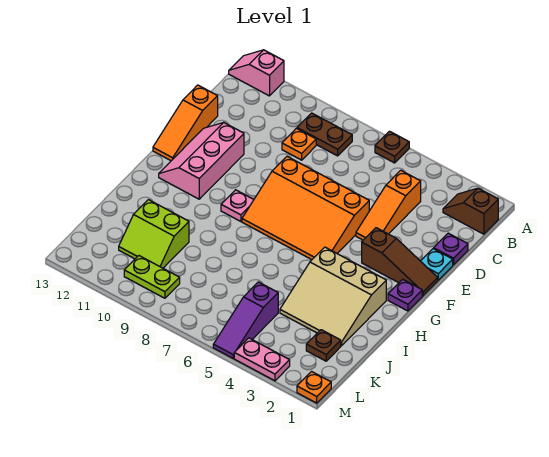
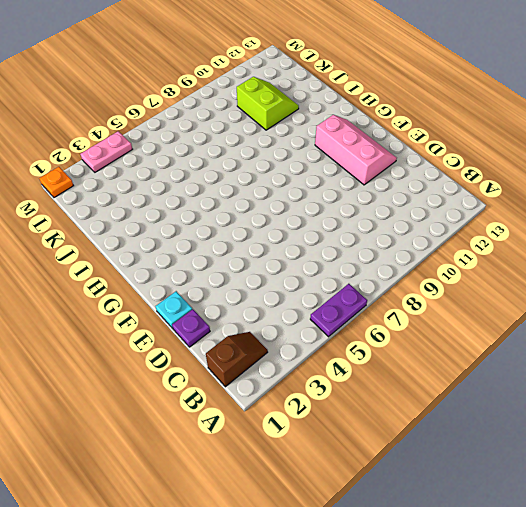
purple plate A5:A6 level 1 -> brown plate A6 level 1
lime slope J10:K11 level 1 top 10 -> lime slope J10:K11 level 1 top J
none -> pink slope A12:A13 level 1 top 12
none -> brown plate B8:B9 level 1
none -> orange slope C4:E4 level 1 top C

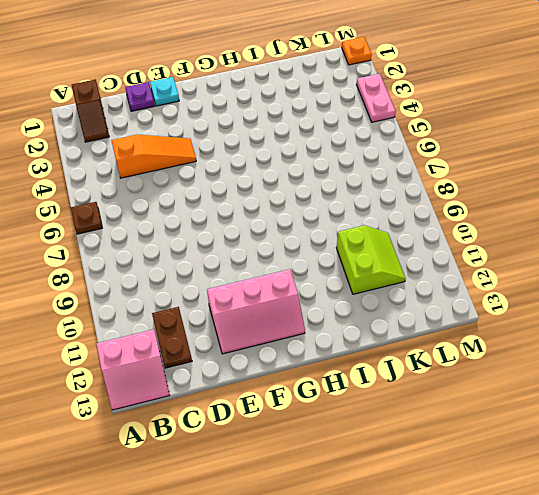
pink slope A12:B13 level 1 top 12 -> pink slope A12:A13 level 1 top 12
brown plate C11:C12 level 1 -> brown plate B8:B9 level 1
none -> orange plate C9 level 1
none -> orange slope D13:F13 level 1 top D
none -> orange slope E5:G8 level 1 top E

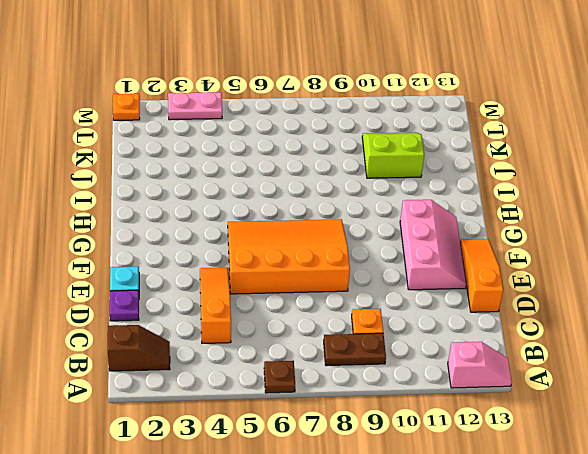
none -> brown slope F1:F3 level 1 top 3
none -> purple plate G1 level 1
none -> pink plate G9 level 1

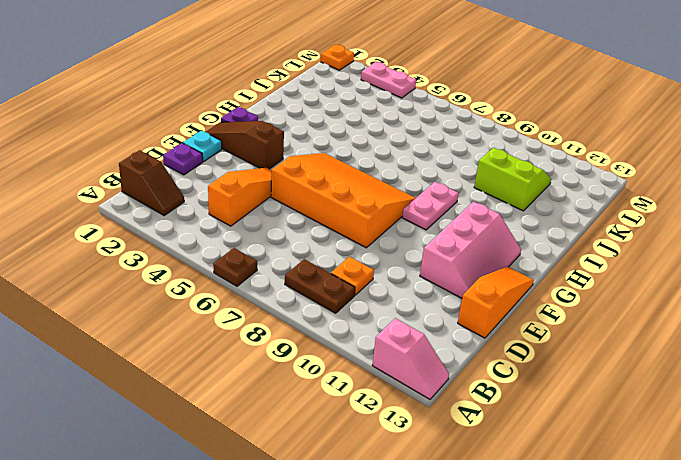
pink plate G9:H9 level 1 -> pink plate G9 level 1
none -> tan slope H2:J4 level 1 top H
none -> brown plate K2 level 1
none -> purple slope K5:M5 level 1 top K

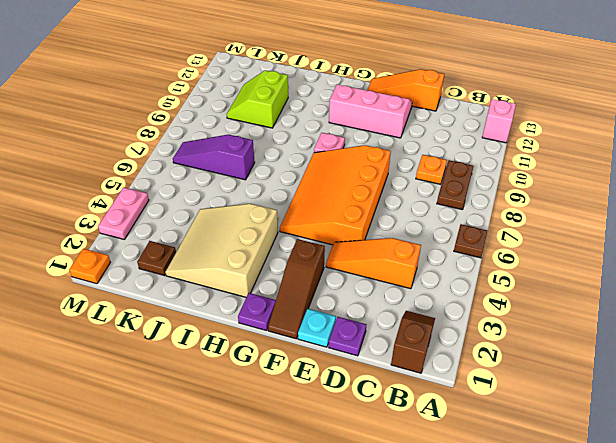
purple slope J7:L7 level 1 top J -> purple slope K5:M5 level 1 top K
none -> lime plate L9:L10 level 1

